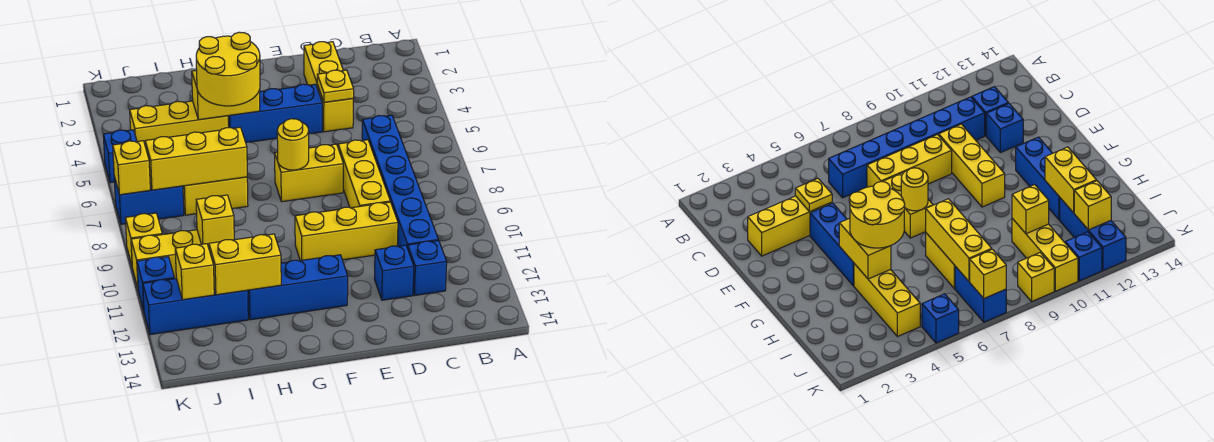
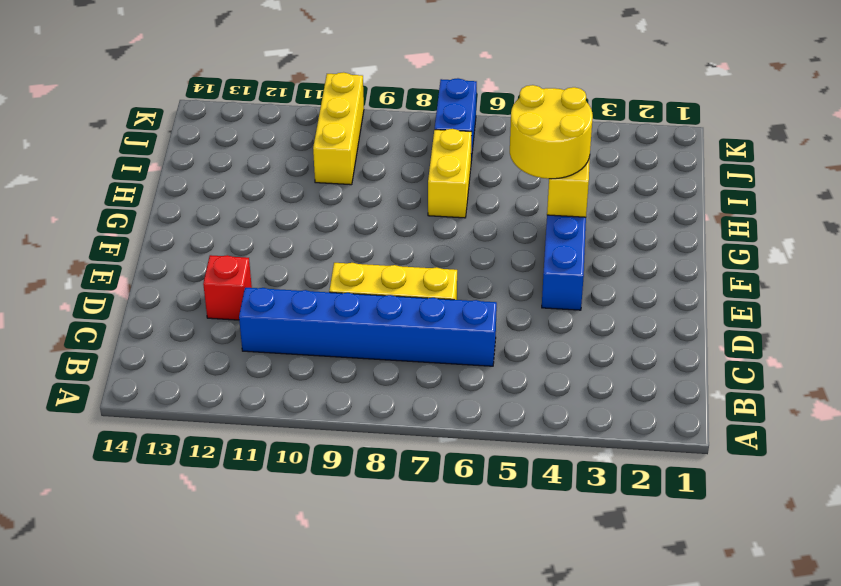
red brick D12 level 1 -> blue brick D12 level 1
none -> blue brick C12 level 1
none -> yellow brick D2:D4 level 1
none -> yellow brick D10:F10 level 1

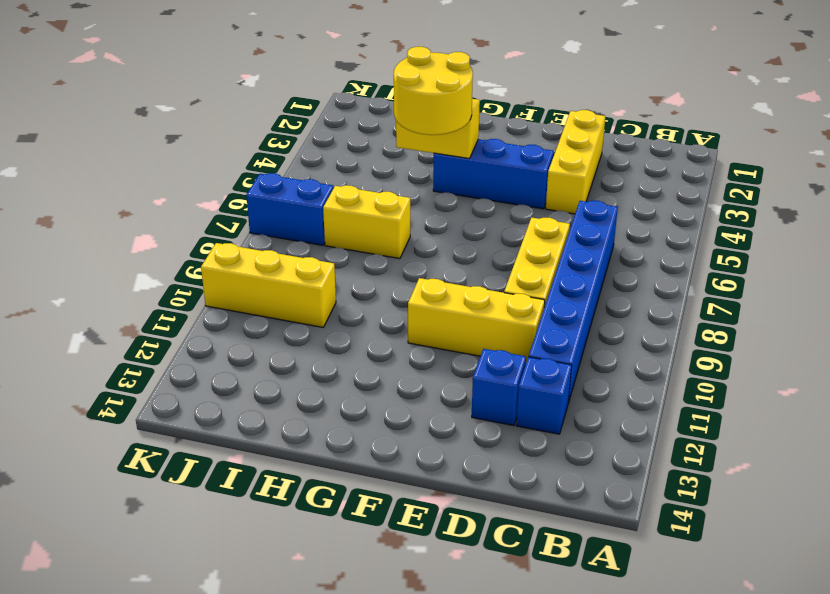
none -> yellow brick E7:F7 level 1
none -> blue brick F12:H12 level 1
none -> yellow brick H4:J4 level 1

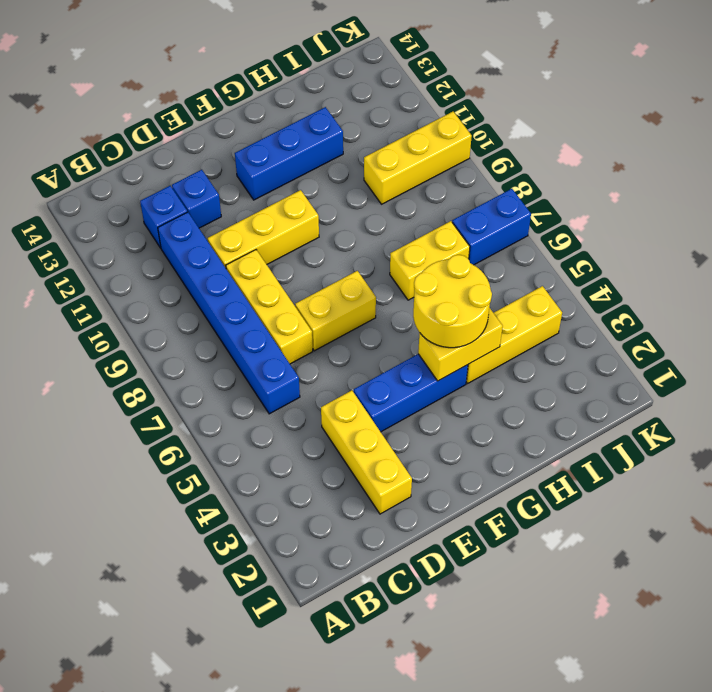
none -> blue brick I12:K12 level 1
none -> blue brick K5 level 1
none -> yellow brick K9 level 1

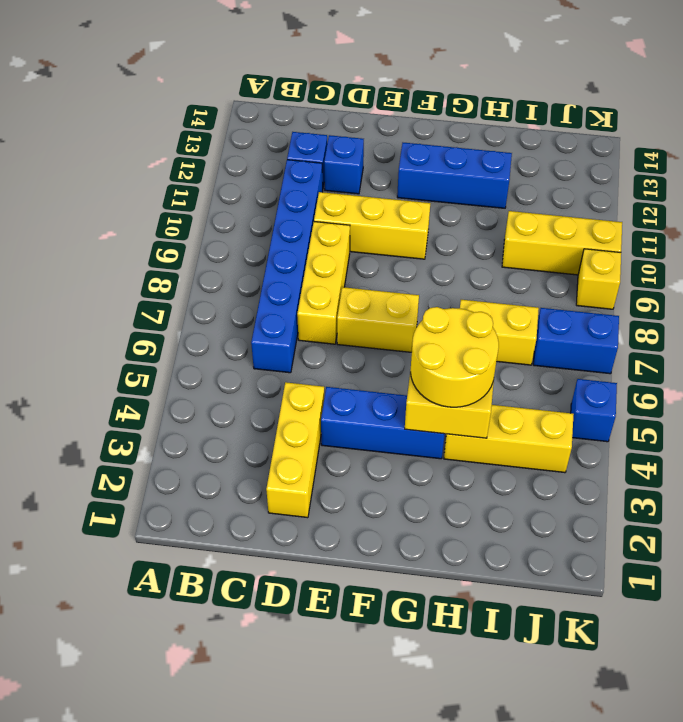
none -> blue brick I12:K12 level 1
none -> blue brick K11 level 1
none -> yellow plate D4 level 2

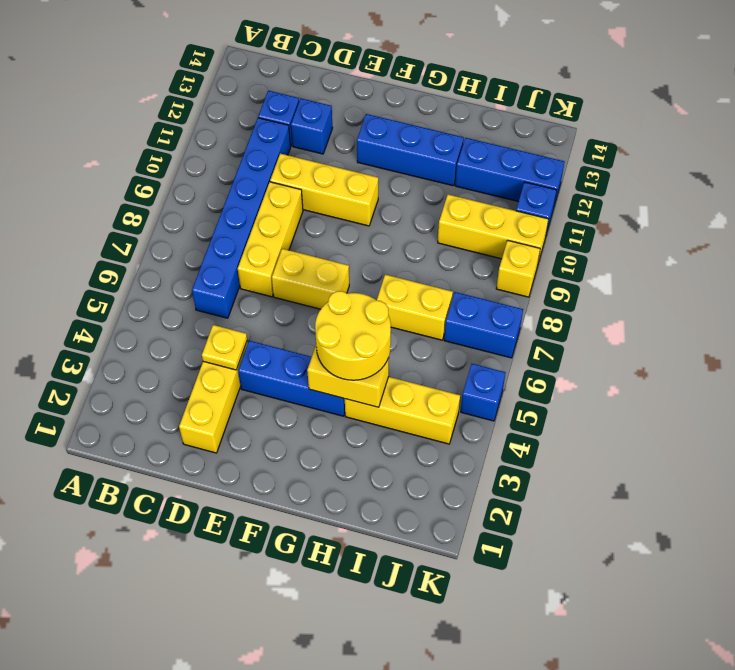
none -> yellow round brick F7 level 2
none -> yellow brick H7:J7 level 2
none -> yellow brick H12:I12 level 2

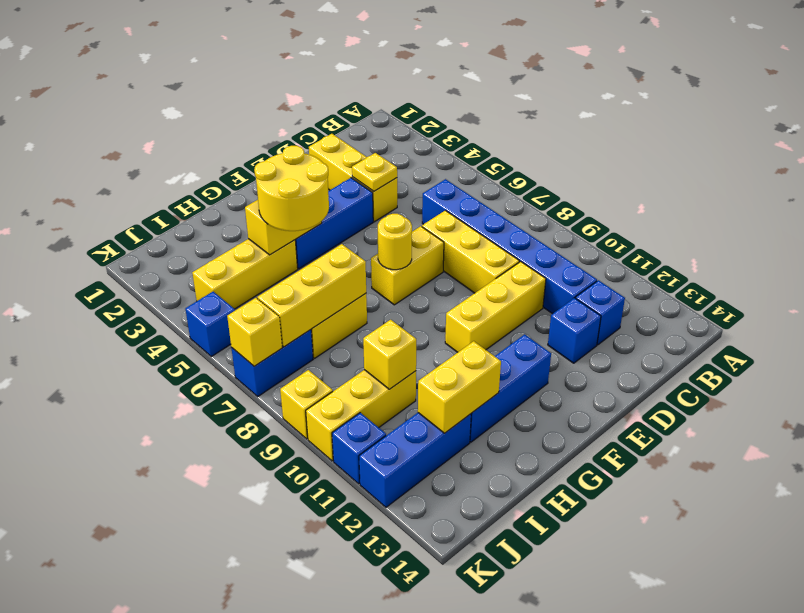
none -> yellow brick J12 level 2

